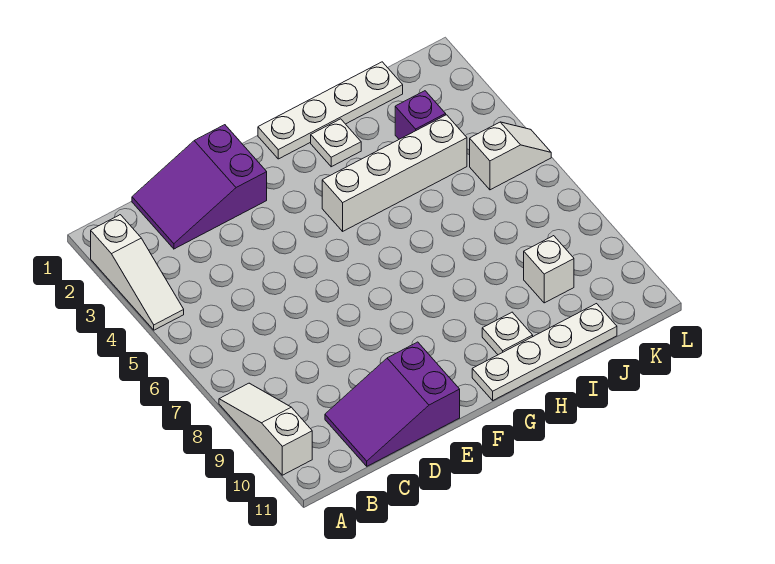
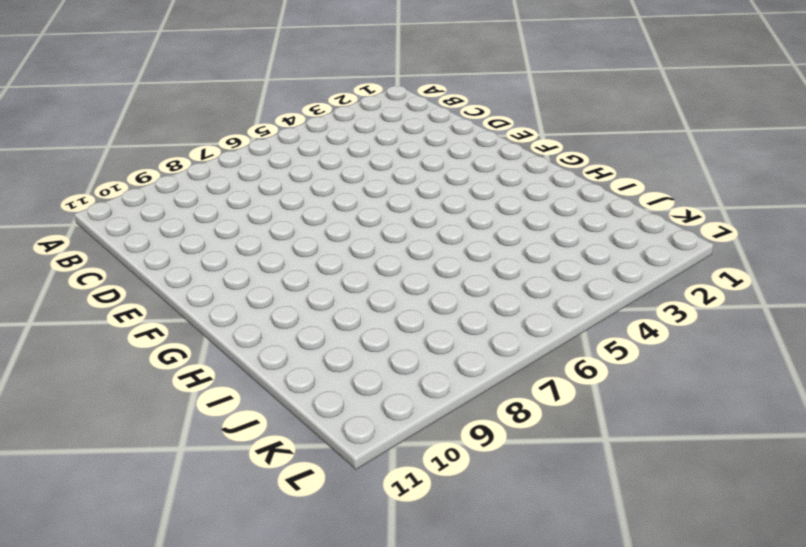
none -> white slope A2:A4 level 1 top 2
none -> white slope A8:A10 level 1 top 10
none -> purple slope C1:E2 level 1 top E

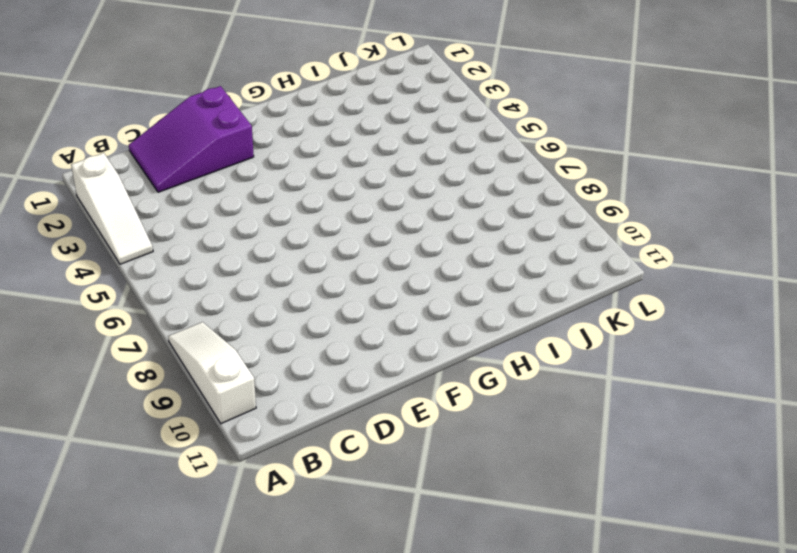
none -> purple slope C10:E11 level 1 top E
none -> white plate G1:J1 level 1
none -> white brick G4:J4 level 1

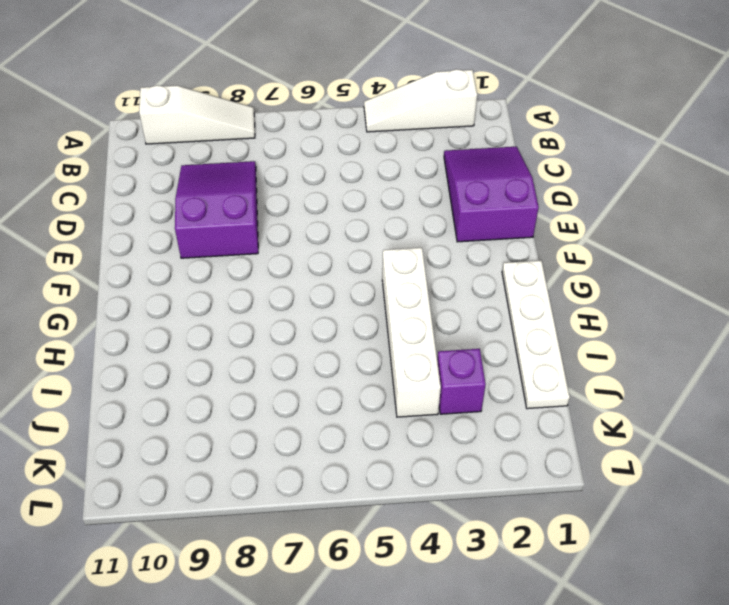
purple slope C8:E9 level 1 top E -> purple slope C10:E11 level 1 top E
none -> white plate G11:J11 level 1
none -> white plate H2 level 1
none -> white plate H10 level 1

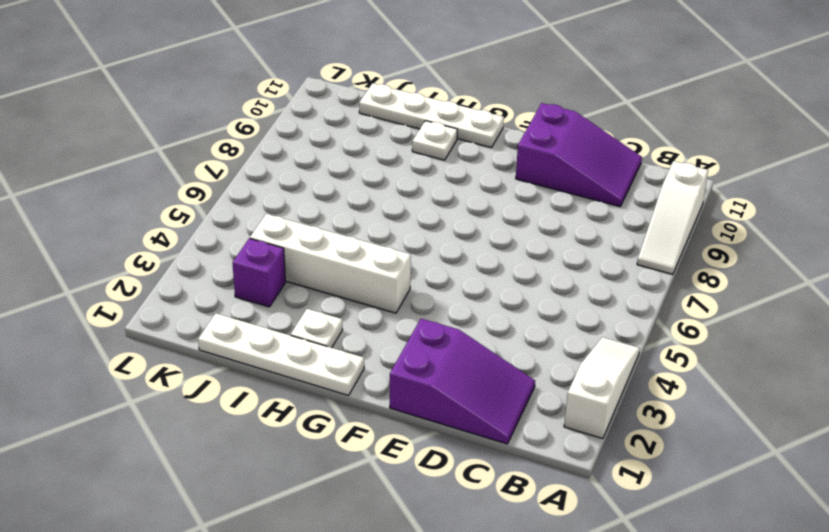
none -> white brick J9 level 1
none -> white slope K5:L5 level 1 top K

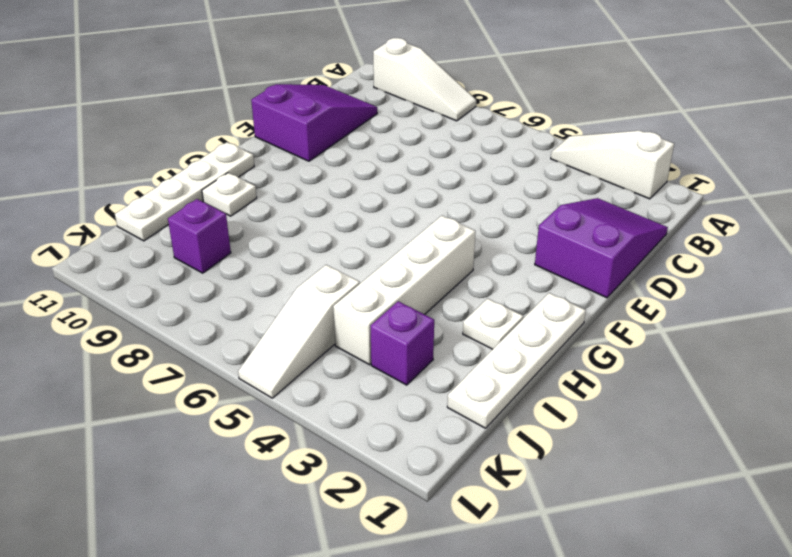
white slope J5:L5 level 1 top J -> white slope K5:L5 level 1 top K
purple brick J9 level 1 -> white brick J9 level 1

